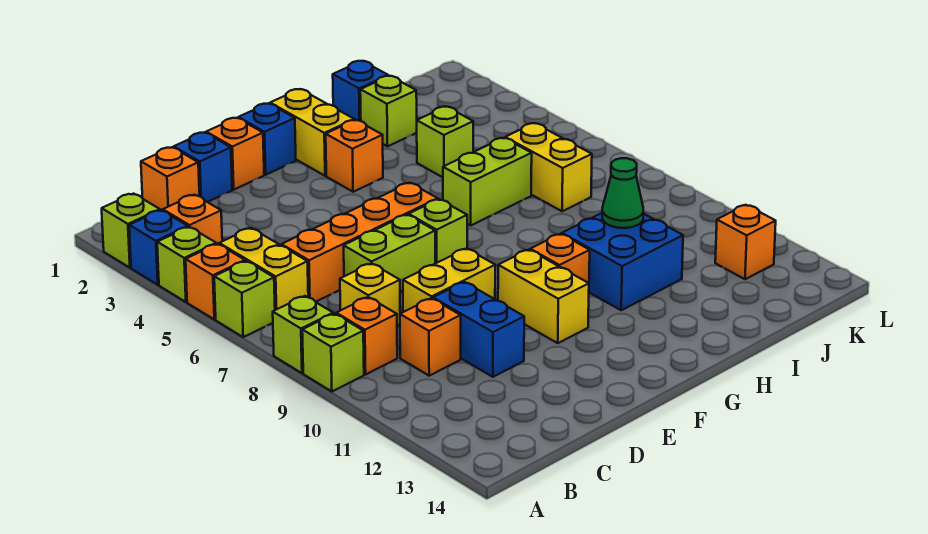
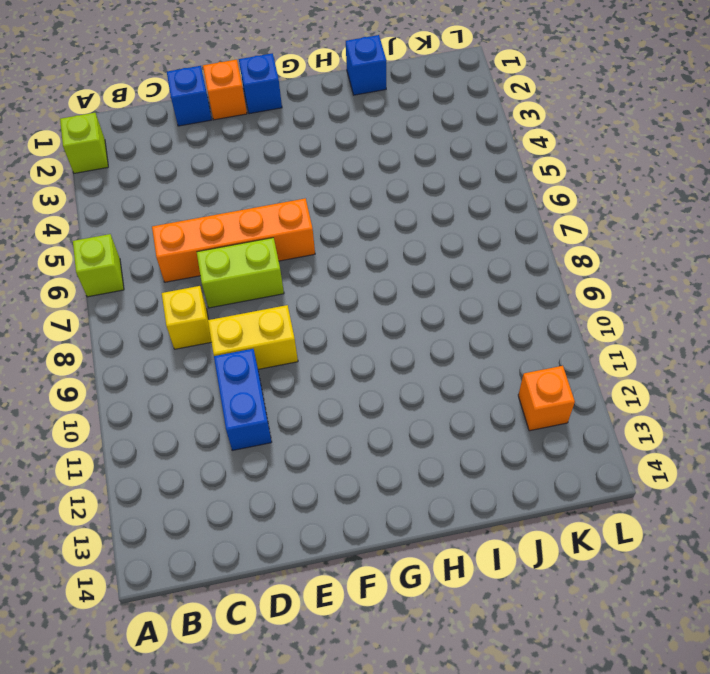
none -> blue brick A3 level 1
none -> lime brick A4 level 1
none -> orange brick A5 level 1
none -> lime brick A8 level 1

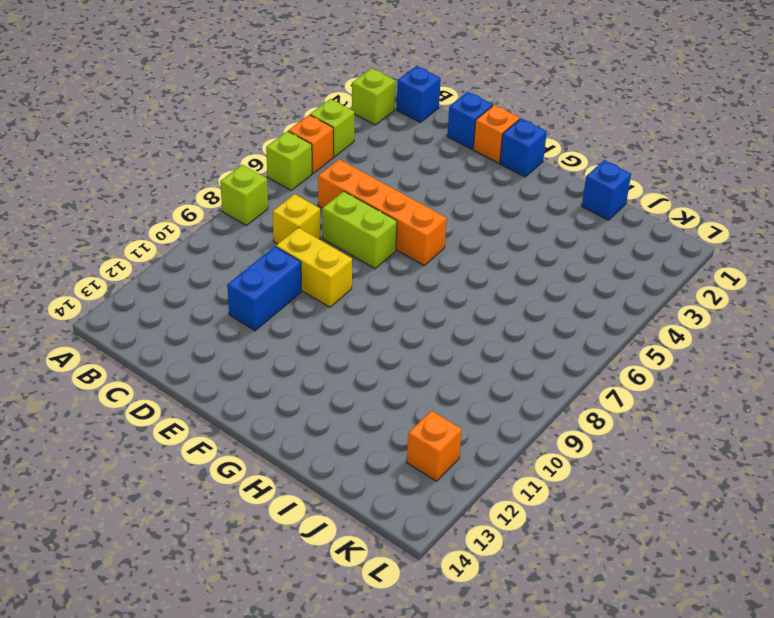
blue brick B1 level 1 -> blue brick A3 level 1
none -> lime brick A9 level 1
none -> orange brick B3 level 1
none -> yellow brick B5:B6 level 1
none -> orange brick B9 level 1

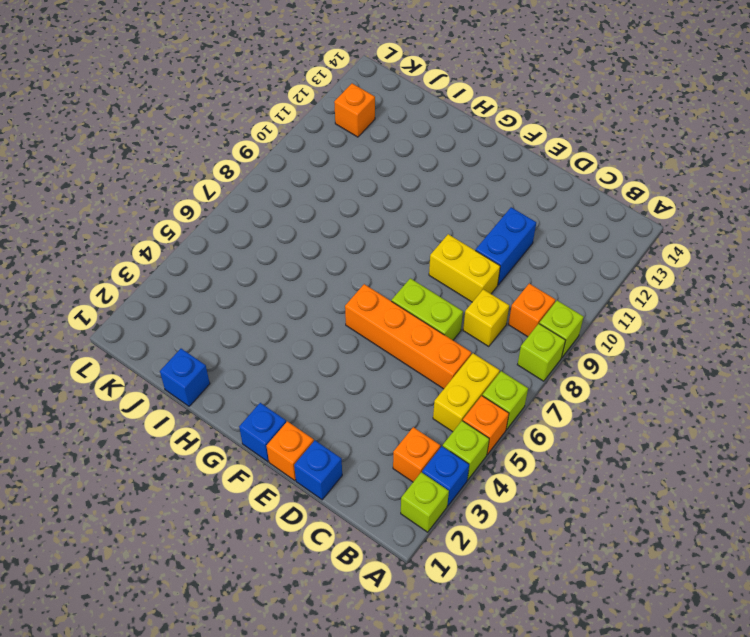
none -> orange brick C1 level 1
none -> orange brick C10 level 1
none -> lime brick F7 level 1
none -> yellow brick F10:F11 level 1

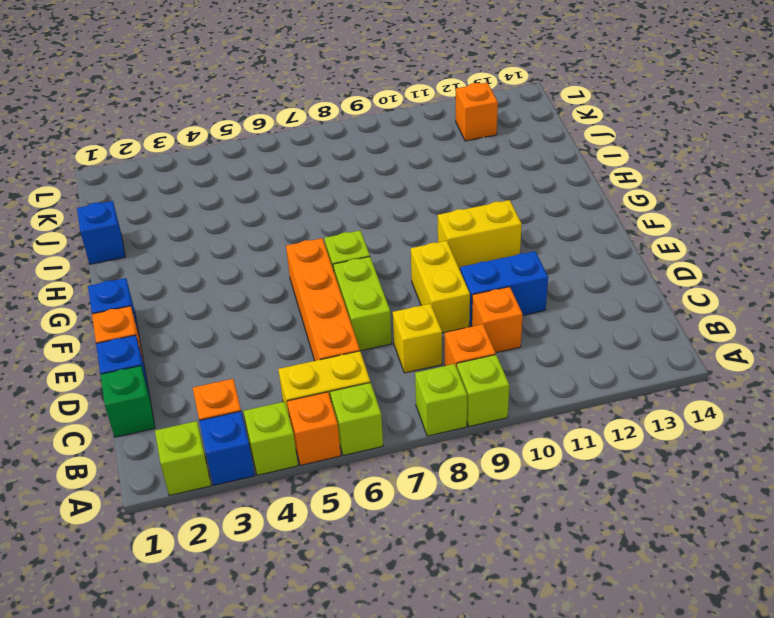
green brick C1 level 1 -> orange brick C1 level 1
none -> yellow brick G1:G2 level 1
none -> orange brick G3 level 1
none -> orange brick G10 level 1
none -> lime brick H6:I6 level 1

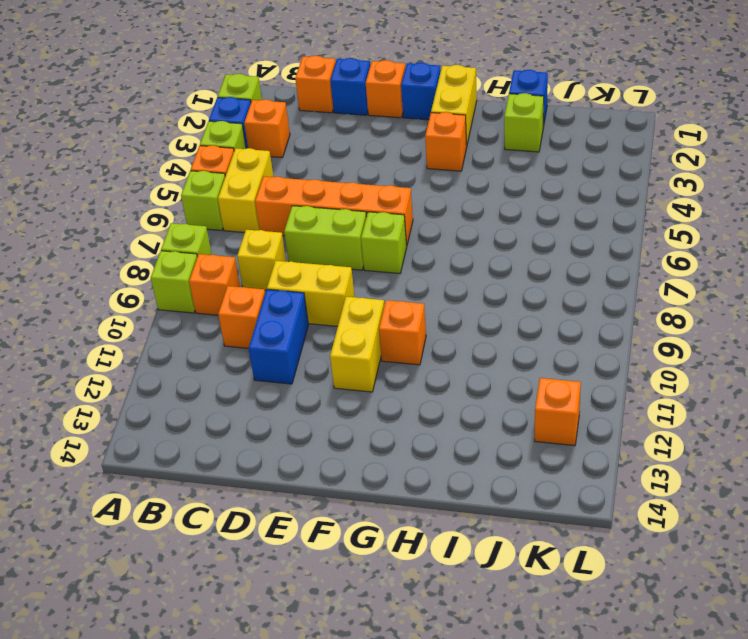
none -> lime brick H6:I6 level 1
none -> blue brick H10:I11 level 1
none -> lime brick I4 level 1
none -> yellow brick J6:J7 level 1

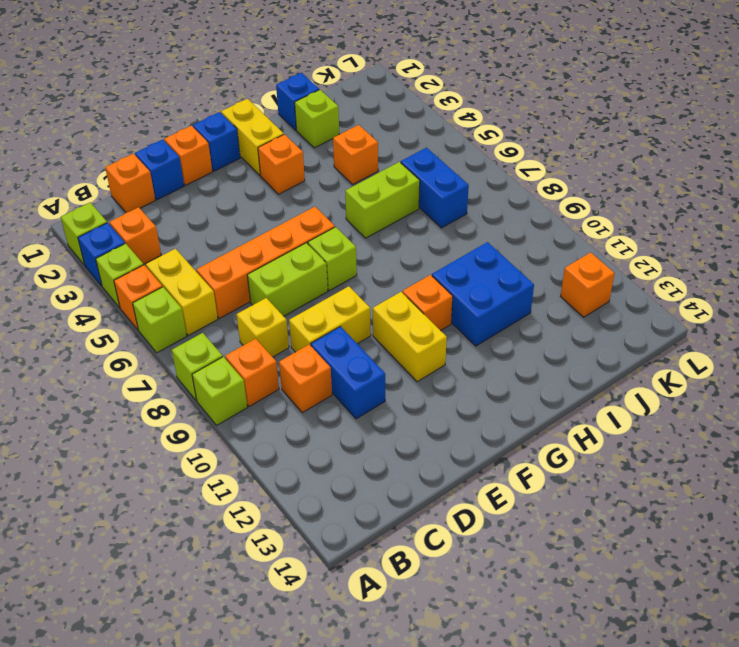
orange brick I4 level 1 -> lime brick I4 level 1
blue brick J6:J7 level 1 -> yellow brick J6:J7 level 1
none -> green cone I10 level 2

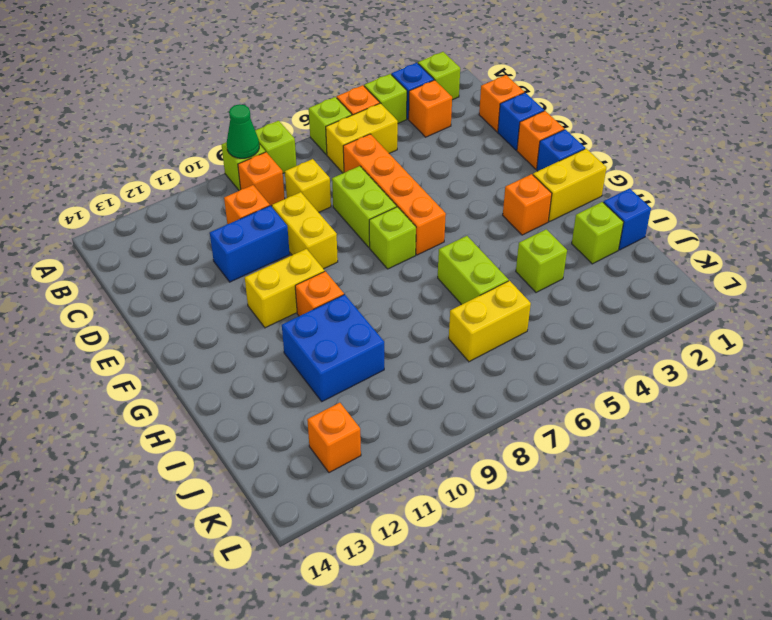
green cone A9 level 2 -> green cone I10 level 2

